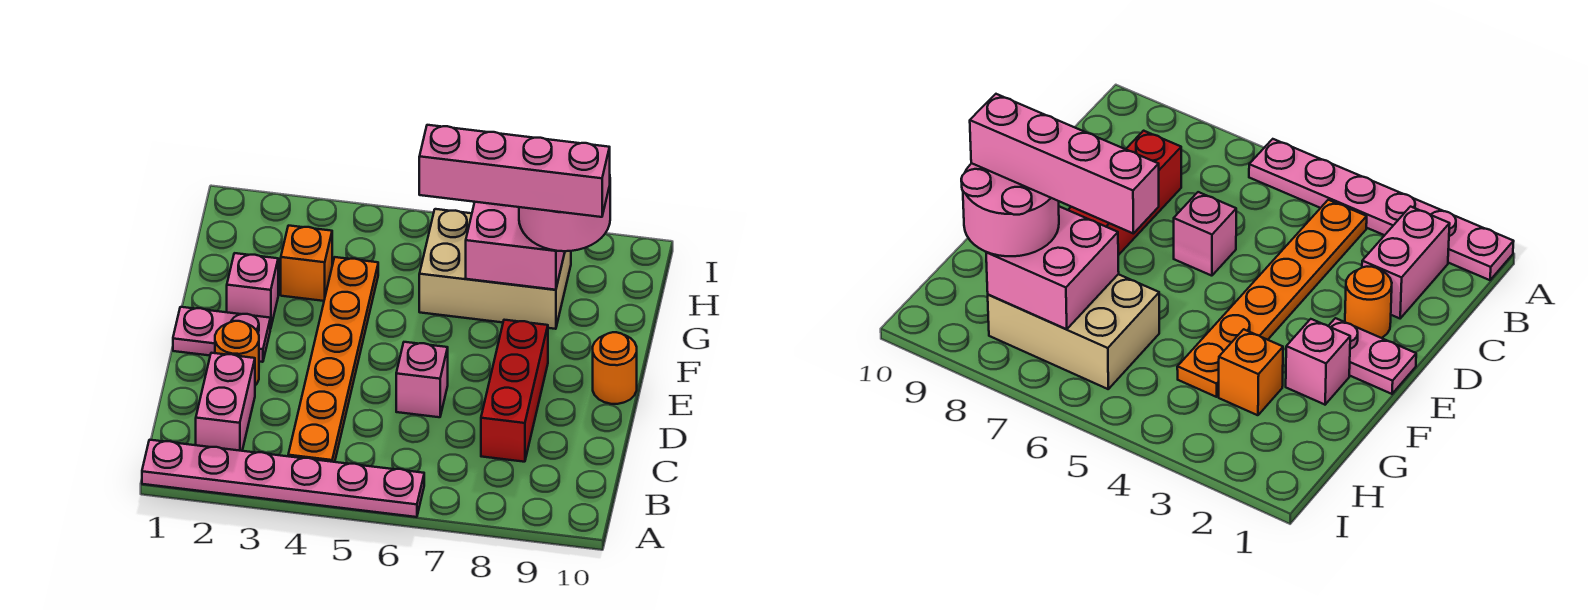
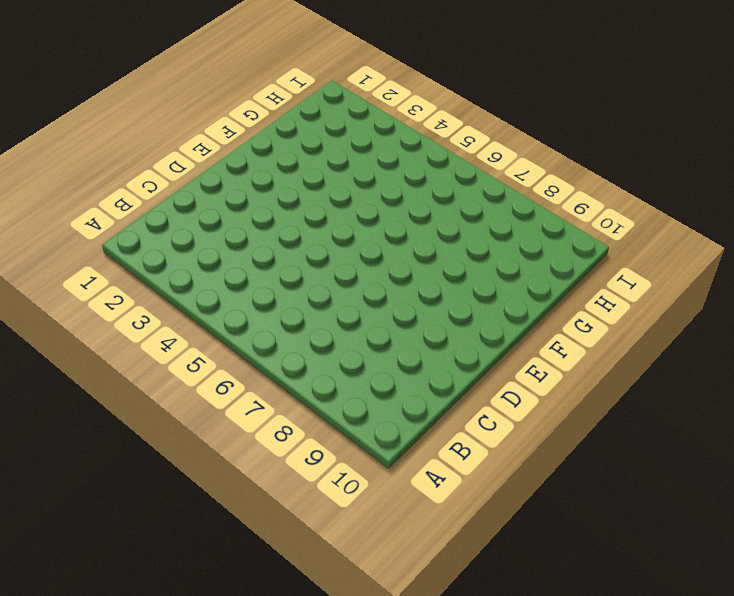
none -> pink plate A1:A6 level 1
none -> pink brick B2:C2 level 1
none -> orange plate B4:G4 level 1

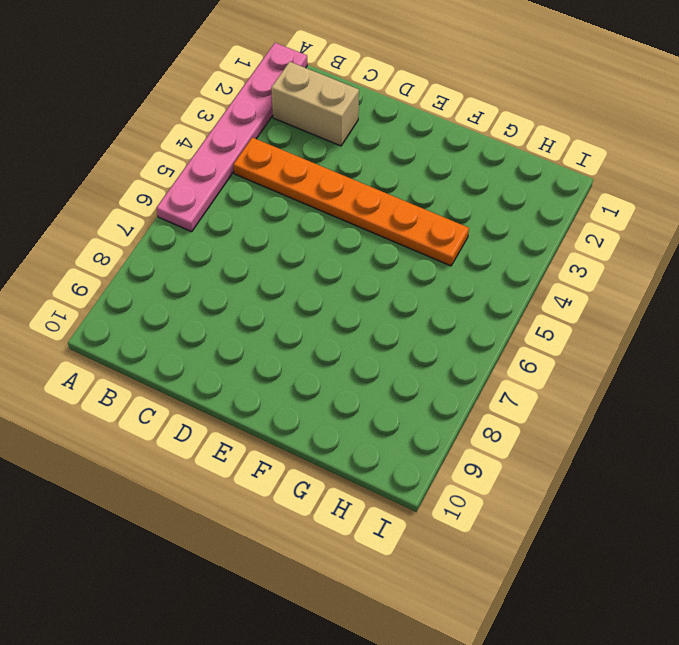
tan brick B2:C2 level 1 -> pink brick B2:C2 level 1
none -> red brick C8:E8 level 1
none -> orange round brick D2 level 1
none -> pink brick D6 level 1

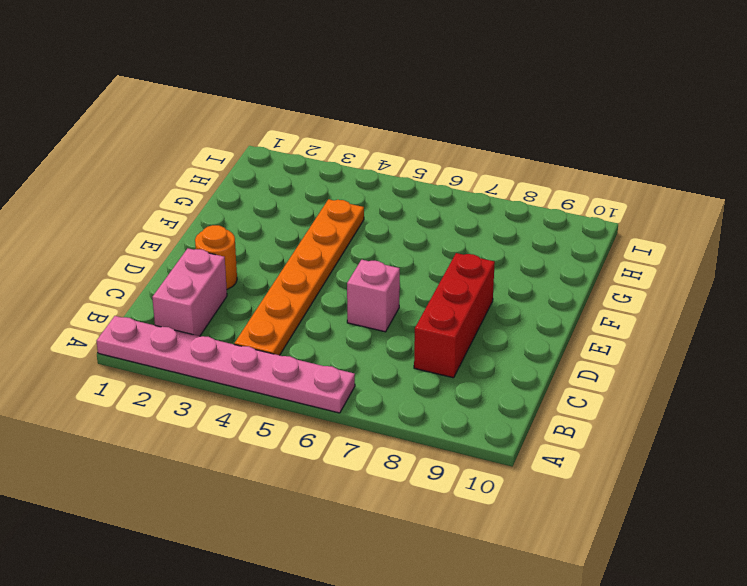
none -> pink plate E1:E2 level 1
none -> orange round brick E10 level 1
none -> pink brick F2 level 1

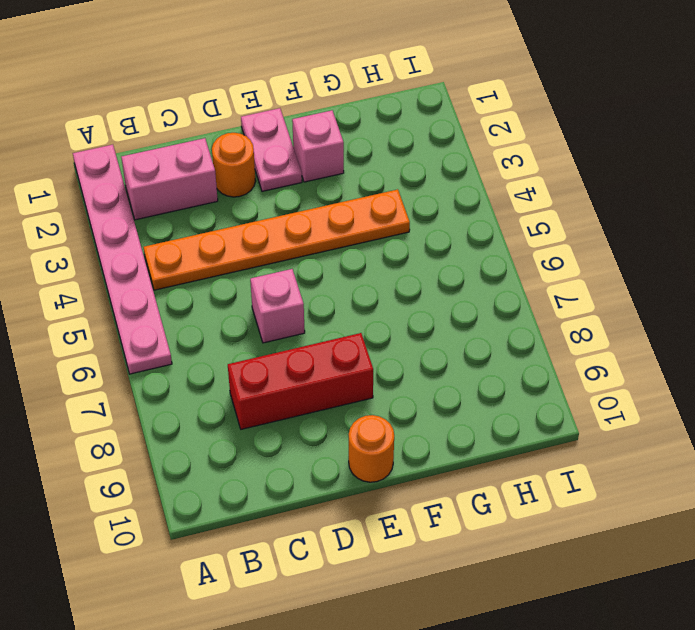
none -> orange brick G3 level 1
none -> tan brick G6:H8 level 1
none -> pink brick G7:H8 level 2

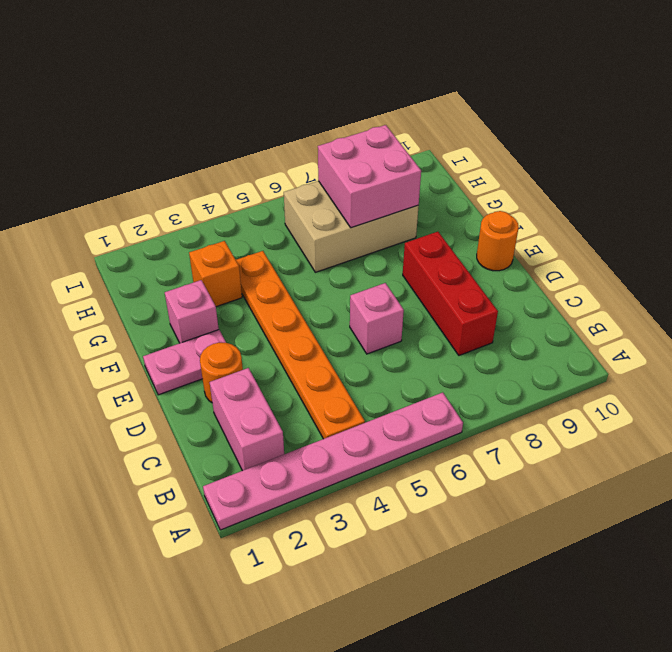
none -> pink round brick G8:H9 level 3
none -> pink brick G6:G9 level 4

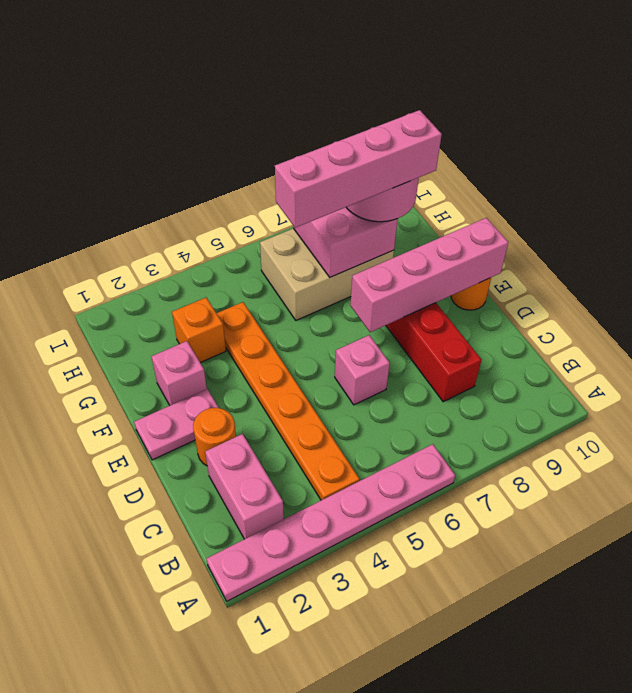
pink brick E7:E10 level 2 -> none

